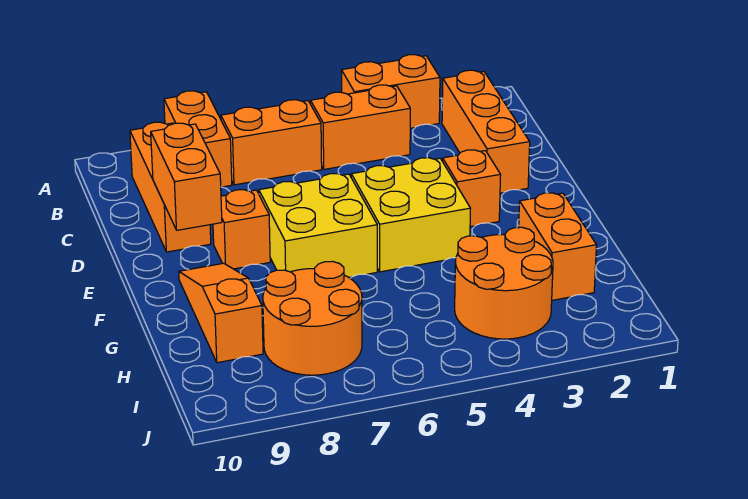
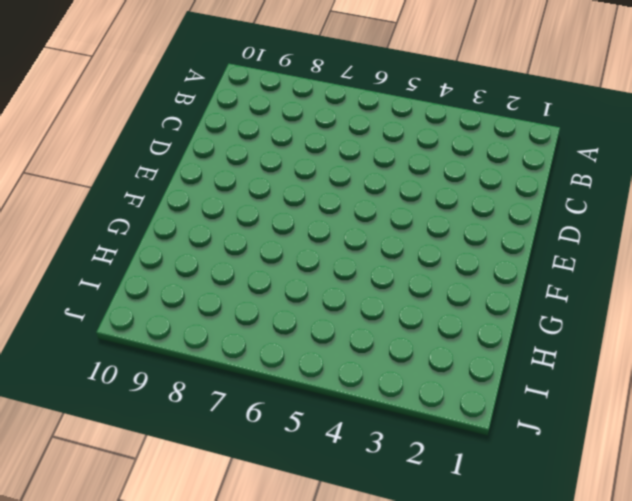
none -> orange brick A3:A4 level 1
none -> orange brick A8:B8 level 1
none -> orange brick B2:D2 level 1

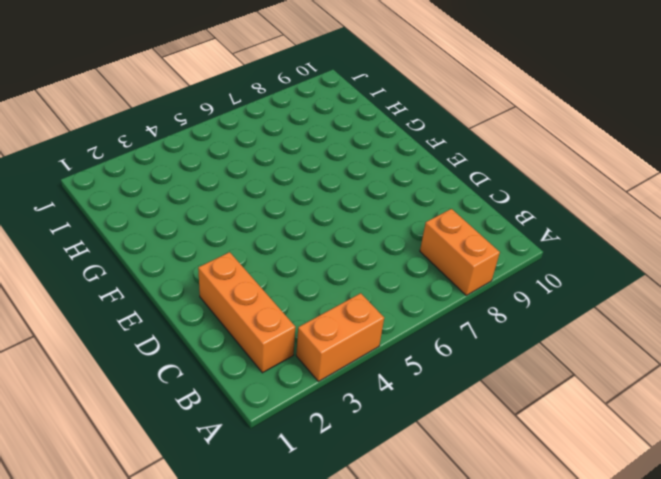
none -> orange brick B4:B5 level 1
none -> orange brick B6:B7 level 1
none -> orange brick B9:D9 level 1

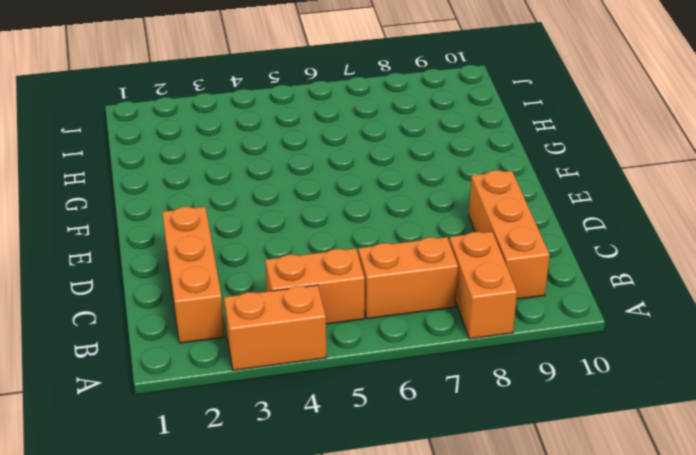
none -> orange brick E3 level 1
none -> yellow brick E4:F5 level 1
none -> yellow brick E6:F7 level 1

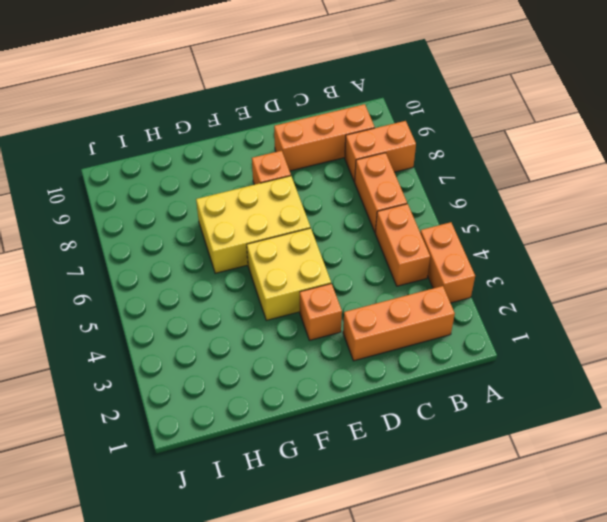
yellow brick E6:G7 level 1 -> yellow brick E6:F7 level 1
none -> orange slope F9:H9 level 1 top H
none -> orange brick G2:H2 level 1
none -> orange round brick H3:I4 level 1

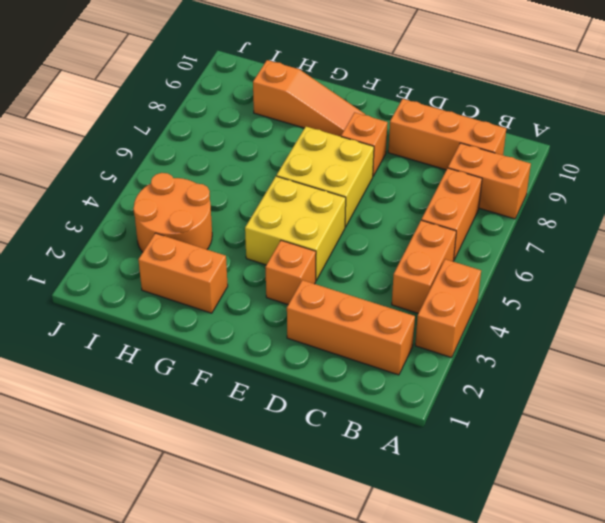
none -> orange round brick H7:I8 level 1
none -> orange brick D9:E9 level 2

